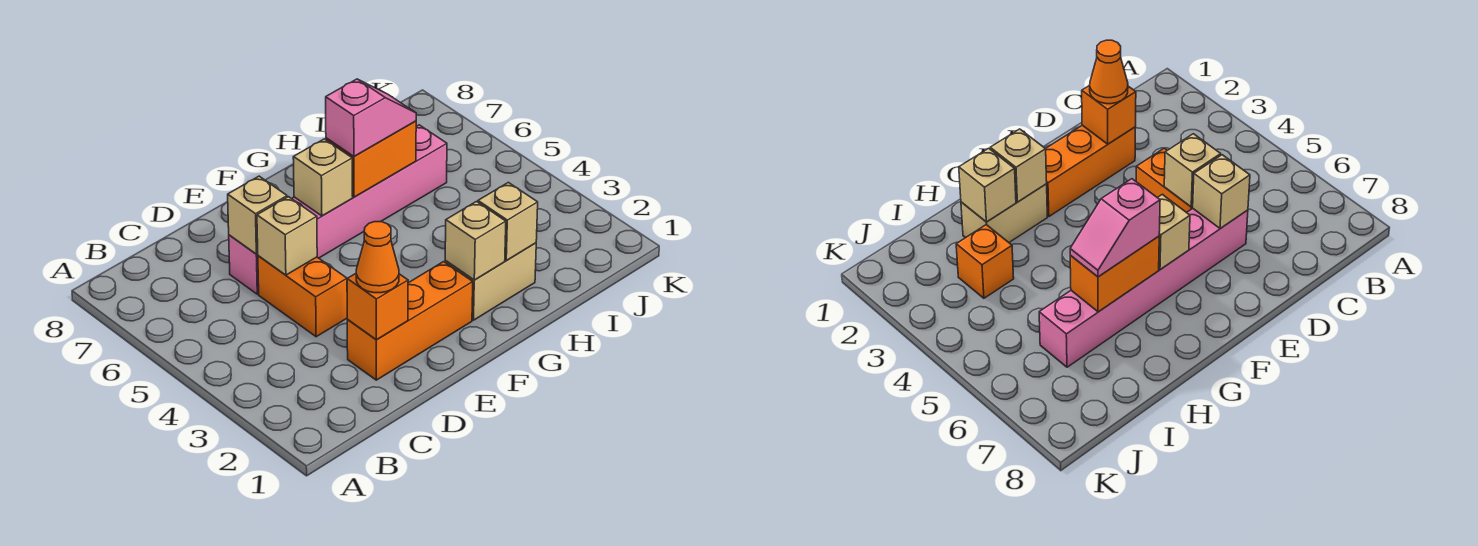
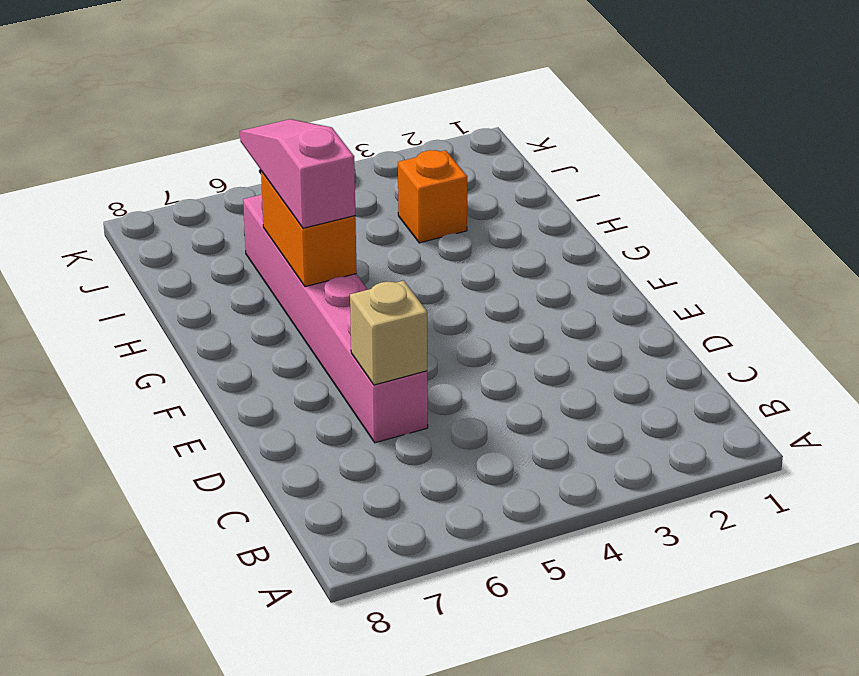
pink slope G6:I6 level 3 top G -> pink slope G6:H6 level 3 top G
none -> orange brick D2:F2 level 1
none -> orange brick D4:D5 level 1
none -> tan brick G2:H2 level 1

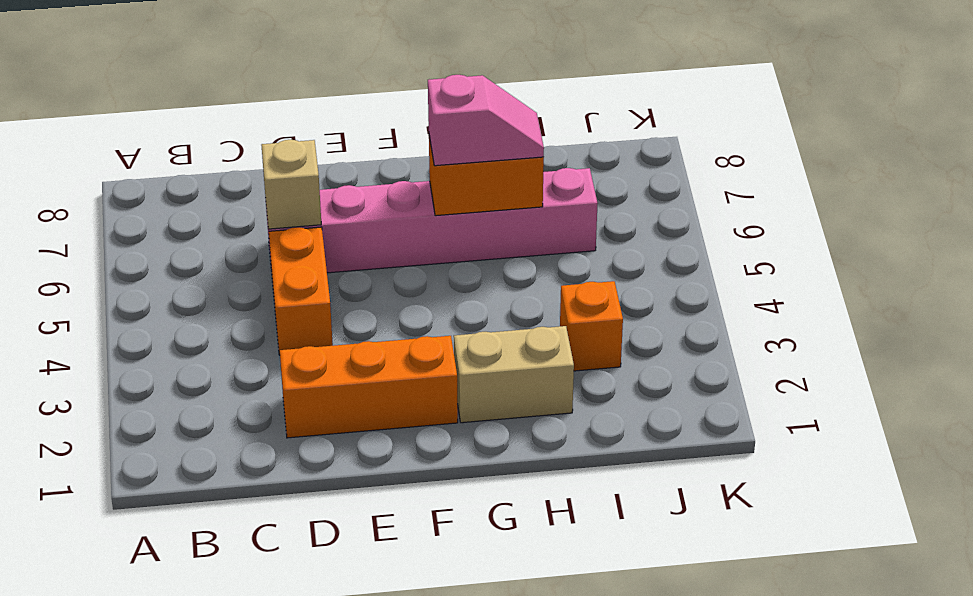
none -> orange brick D2 level 2
none -> tan brick D5 level 2
none -> tan brick F6 level 2

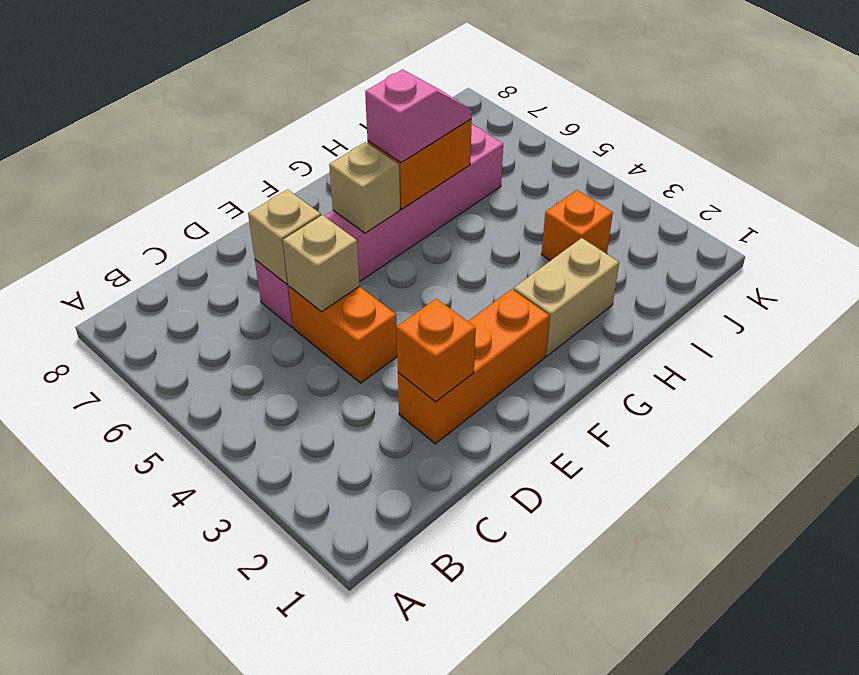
none -> tan brick G2 level 2
none -> tan brick H2 level 2
none -> orange cone D2 level 3

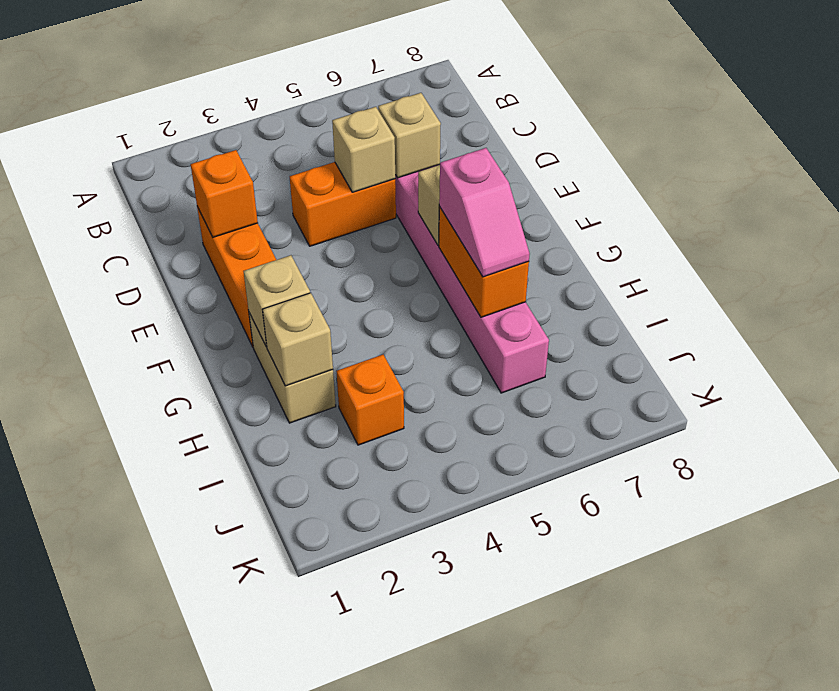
none -> orange cone D2 level 3

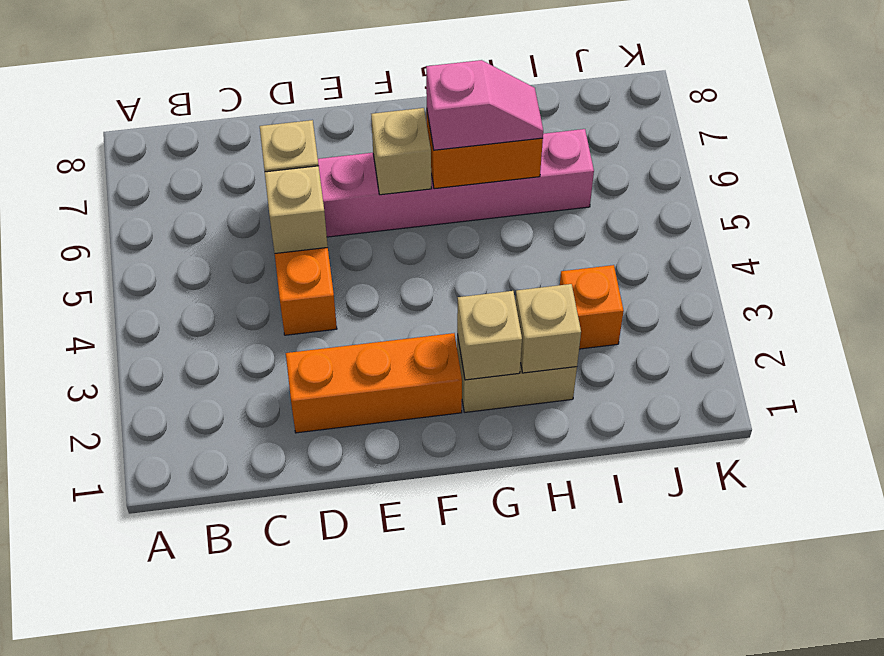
none -> orange brick D2 level 2
none -> orange cone D2 level 3

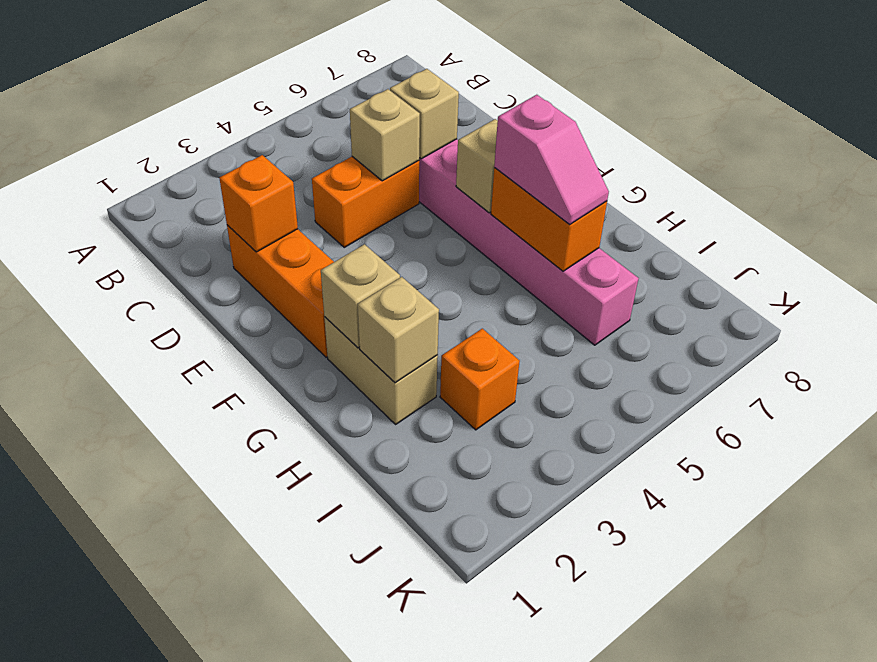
none -> orange cone D2 level 3

